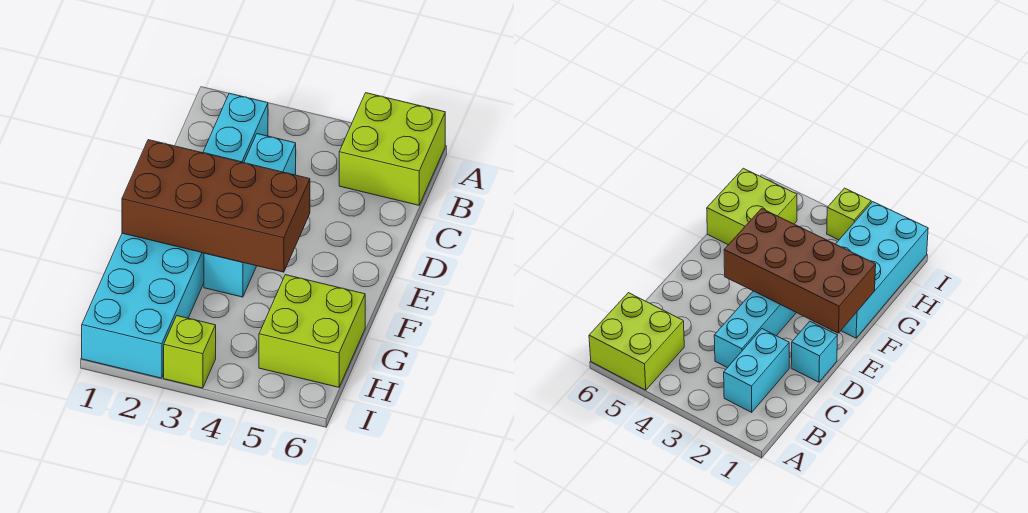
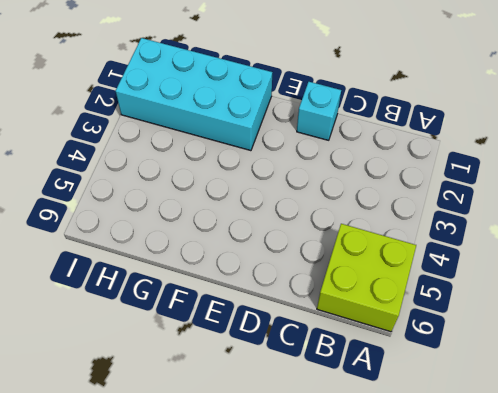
none -> cyan brick B2:C2 level 1
none -> cyan brick C3:F3 level 1

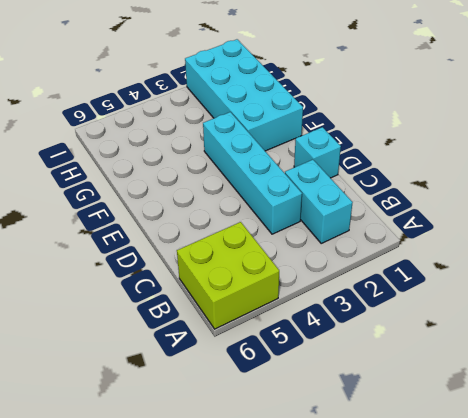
none -> lime brick G5:H6 level 1
none -> lime brick I3 level 1

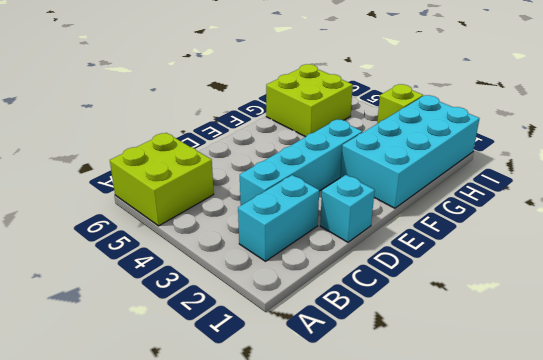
none -> brown brick E1:F4 level 2

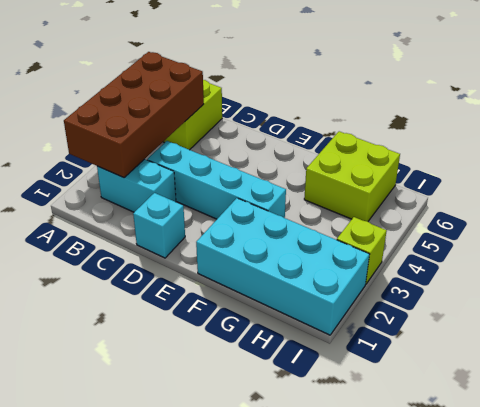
brown brick A2:B5 level 2 -> brown brick E1:F4 level 2

